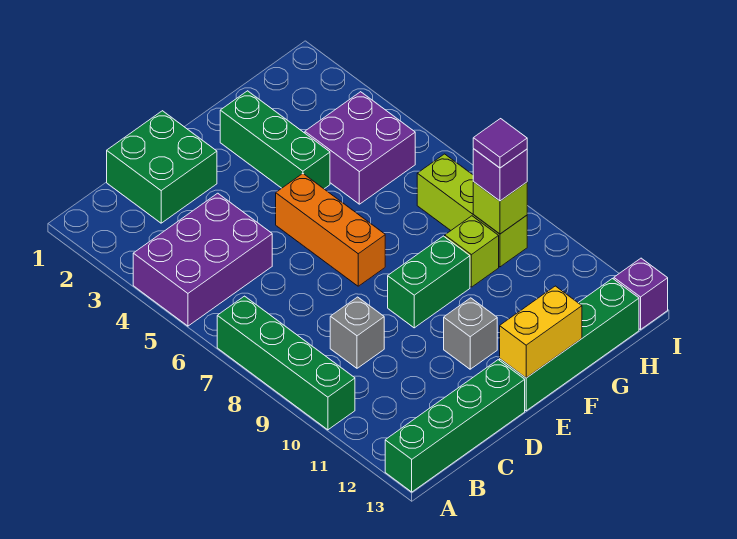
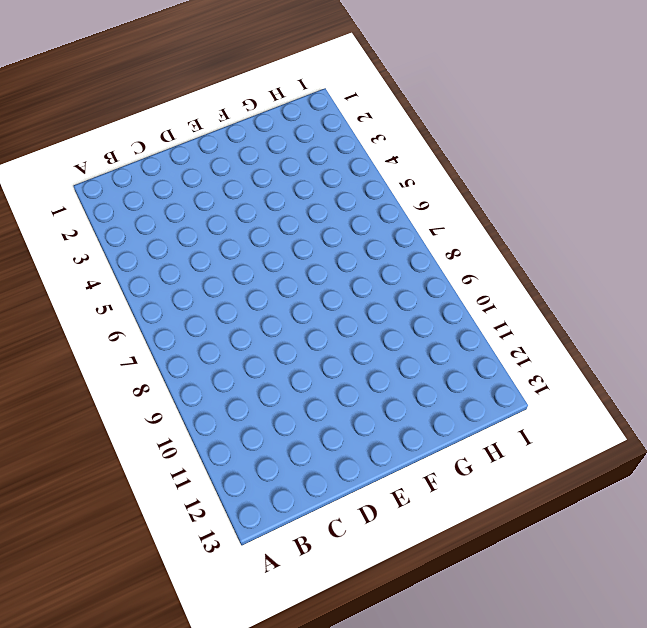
none -> purple brick A4:C5 level 1
none -> green brick A7:A10 level 1
none -> green brick A13:D13 level 1

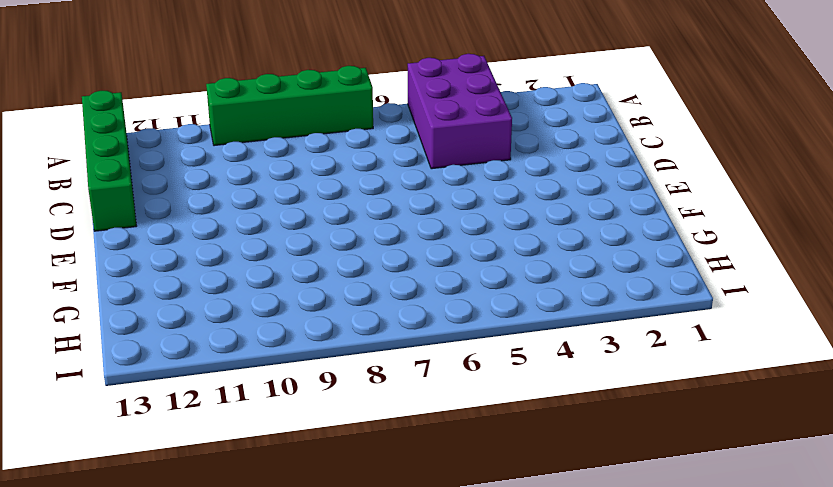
none -> green brick C1:D2 level 1
none -> grey brick C9 level 1
none -> orange brick E5:E7 level 1

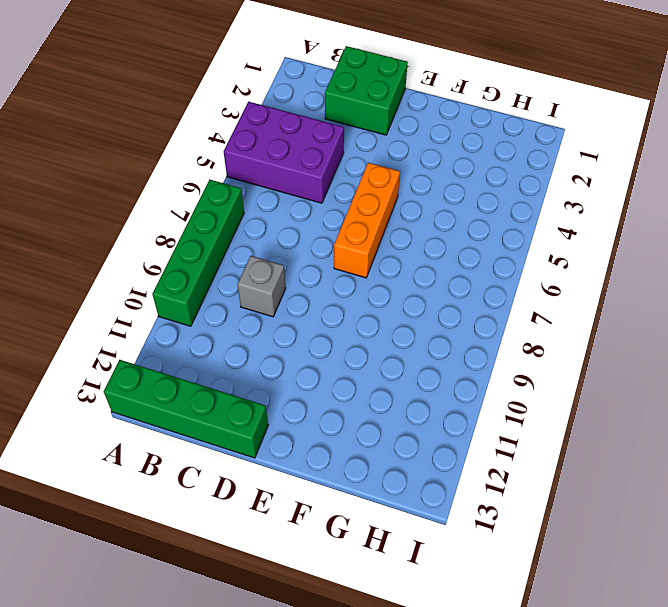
none -> green brick E9:F9 level 1
none -> grey brick E11 level 1
none -> green brick E13:H13 level 1

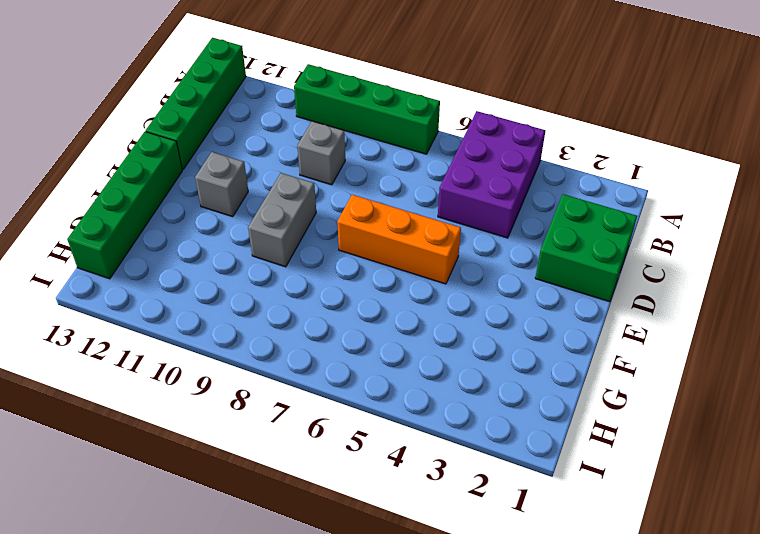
grey brick E9:F9 level 1 -> green brick E9:F9 level 1
none -> green brick F2:F4 level 1
none -> purple brick G4:H5 level 1
none -> lime brick G9 level 1

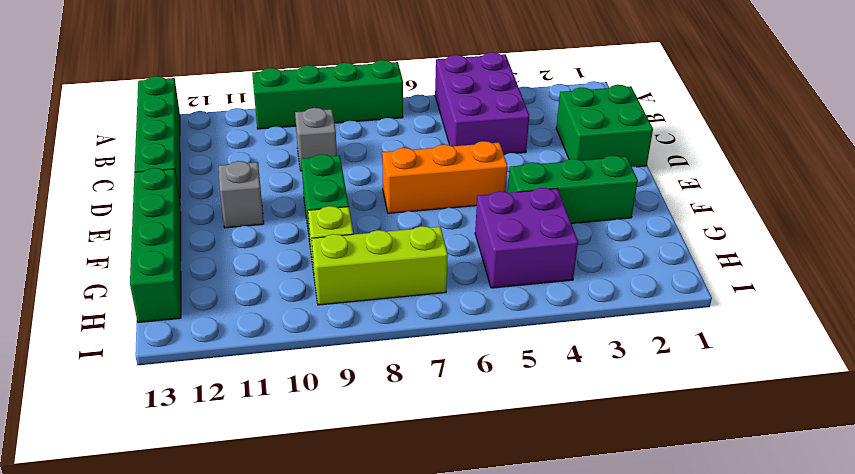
none -> purple brick I13 level 1
none -> yellow brick E13:F13 level 2
none -> lime brick H9 level 2

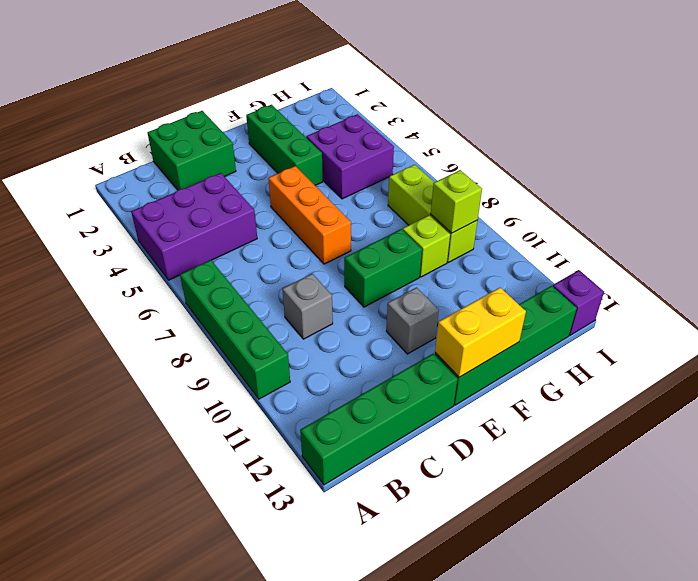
none -> purple brick H9 level 3
none -> purple tile H9 level 4

